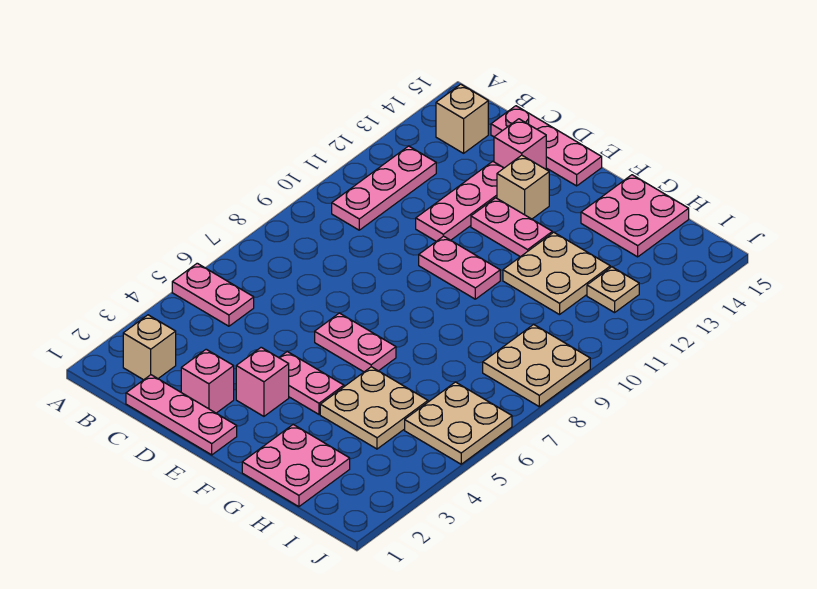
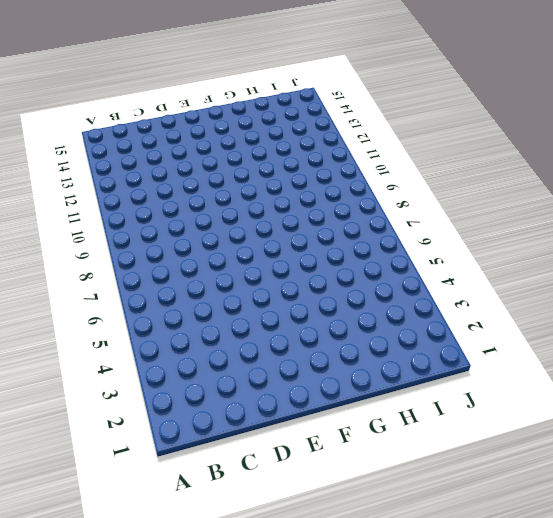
none -> pink plate A5:B5 level 1
none -> tan brick B2 level 1
none -> pink plate B10:B12 level 1

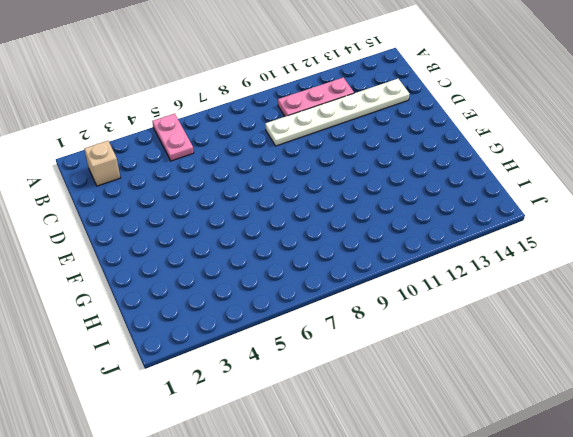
white plate C9:C14 level 1 -> none
none -> tan brick B14 level 1
none -> pink plate C1:E1 level 1
none -> pink plate C15:E15 level 1

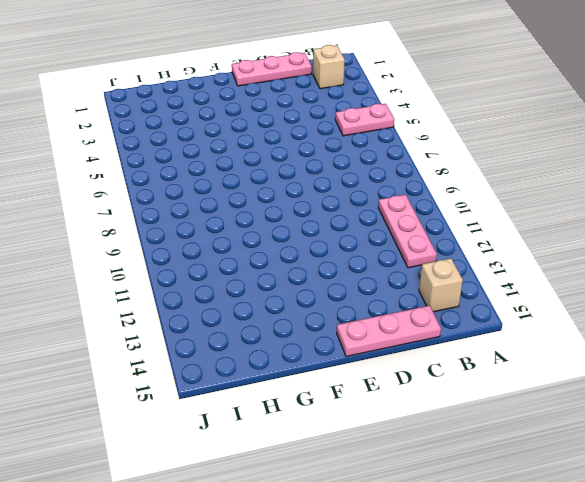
none -> pink brick D2 level 1
none -> pink plate D11:D13 level 1
none -> pink brick D14 level 1

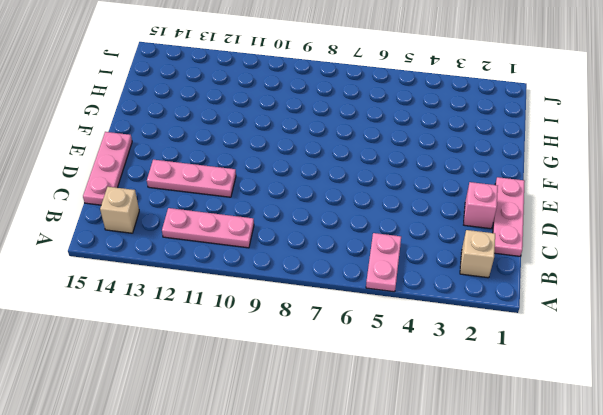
none -> pink brick D14 level 1
none -> pink brick E3 level 1
none -> pink plate E4:F4 level 1

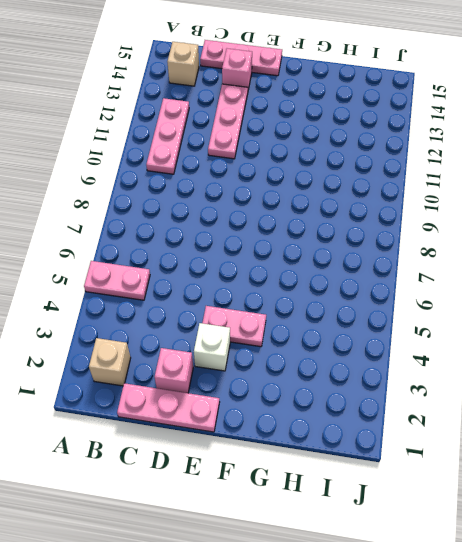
white brick E3 level 1 -> pink brick E3 level 1
none -> pink plate E6:F6 level 1
none -> pink plate E10:F10 level 1
none -> pink plate E12:F12 level 1

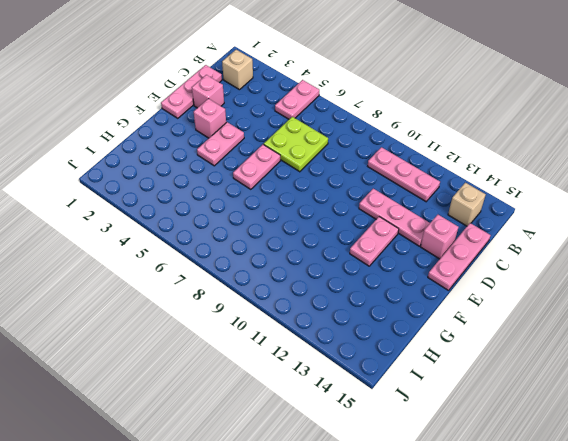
lime plate C6:D7 level 1 -> none
none -> pink plate E10:F10 level 1
none -> tan brick E13 level 1
none -> pink plate G1:H2 level 1

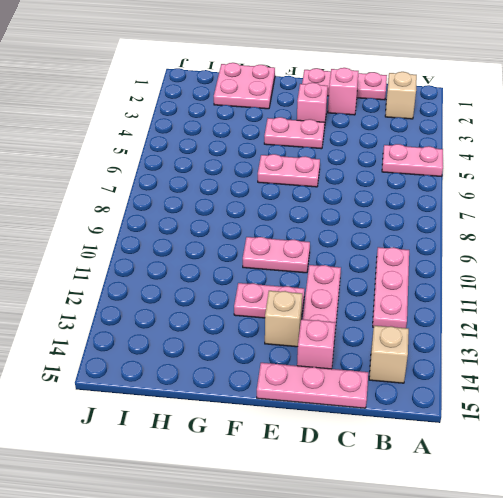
none -> tan plate G4:H5 level 1
none -> tan plate G11:H12 level 1
none -> pink plate G14:H15 level 1

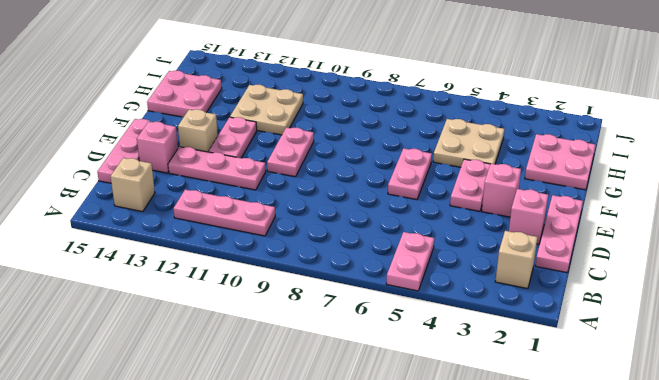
none -> tan plate I5:J6 level 1
none -> tan plate I8:J9 level 1
none -> tan plate I12 level 1

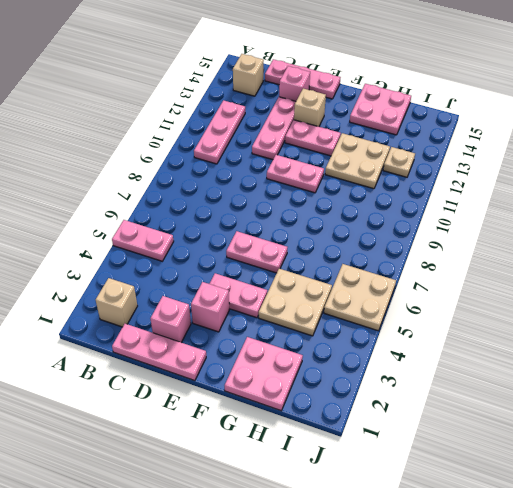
none -> tan plate I8:J9 level 1

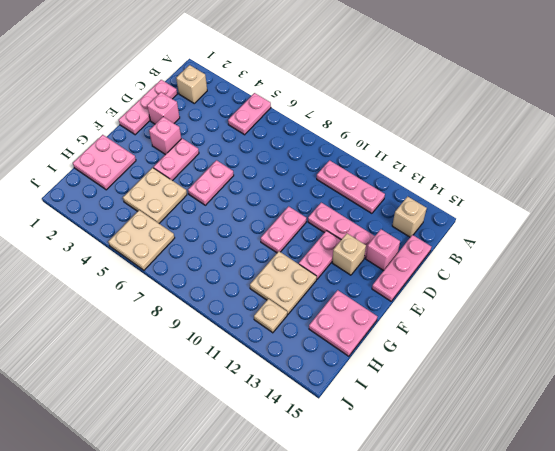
none -> tan plate I8:J9 level 1

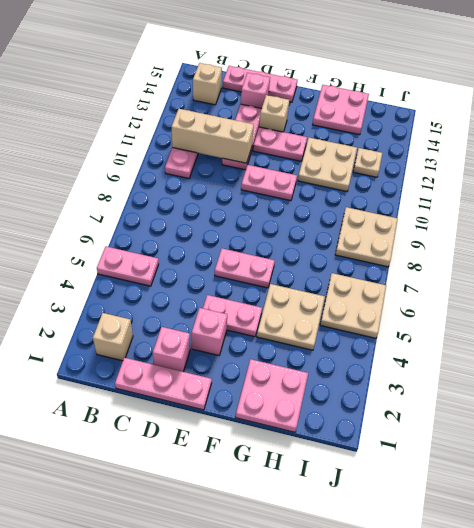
tan brick B11:D11 level 2 -> none

